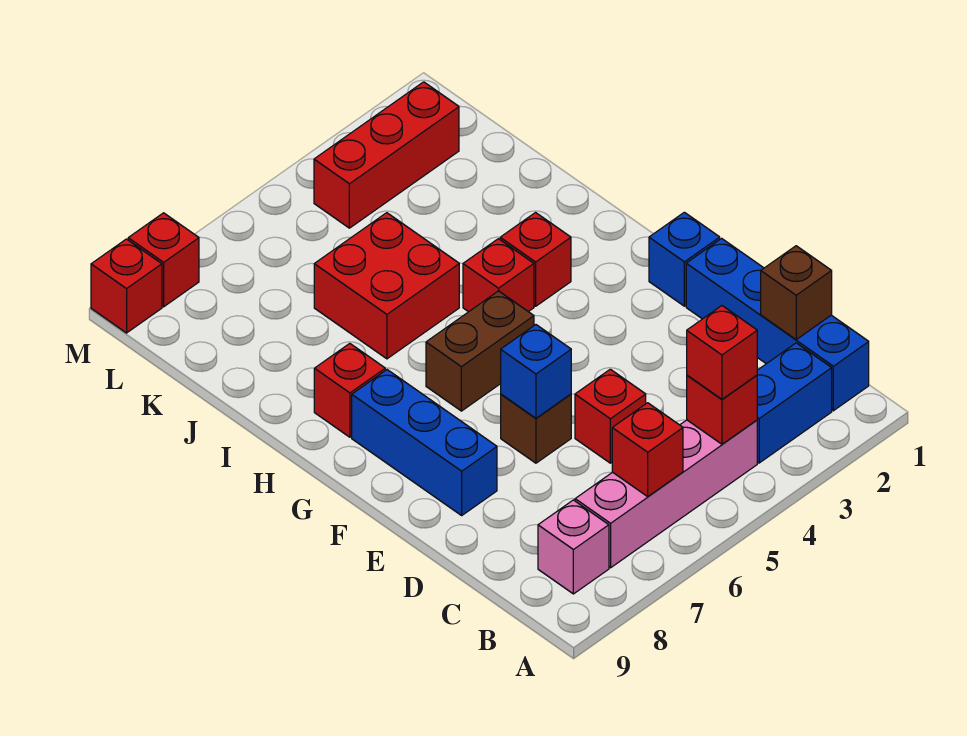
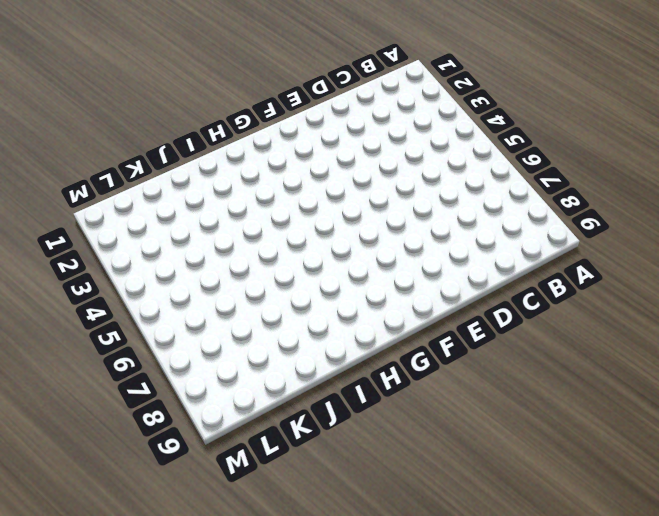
none -> blue brick B1:E1 level 1
none -> blue brick B2:B3 level 1
none -> pink brick B4:B7 level 1

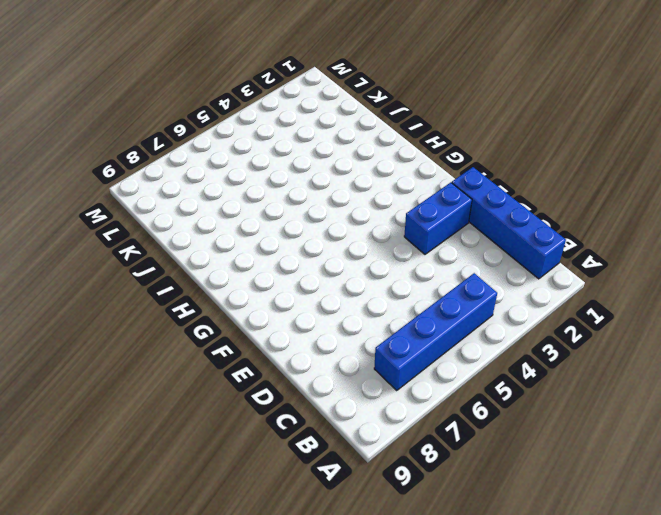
blue brick B4:B7 level 1 -> pink brick B4:B7 level 1
blue brick E2:E3 level 1 -> blue brick B2:B3 level 1
none -> pink brick B8 level 1
none -> red brick D5 level 1
none -> brown brick E6 level 1

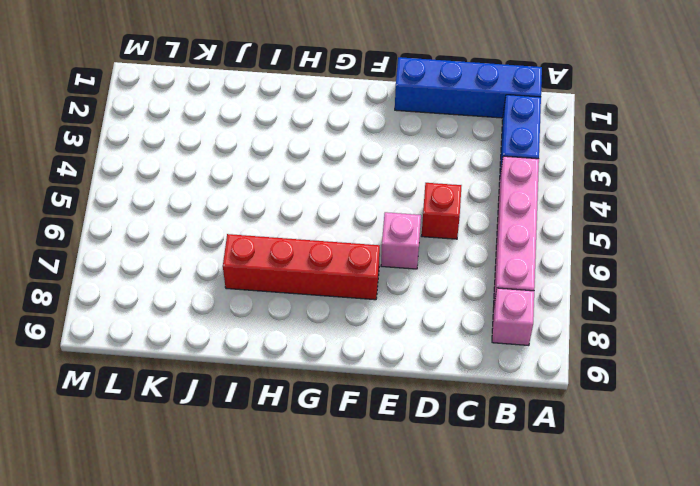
pink brick E6 level 1 -> brown brick E6 level 1
red brick F7:I7 level 1 -> none
none -> blue brick E8:G8 level 1
none -> blue brick F1 level 1
none -> brown brick G5:G6 level 1

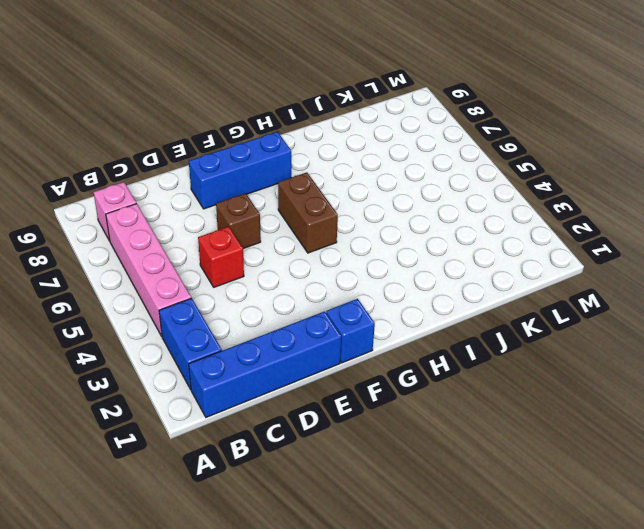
none -> red brick H3 level 1
none -> red brick H4 level 1
none -> red brick H8 level 1

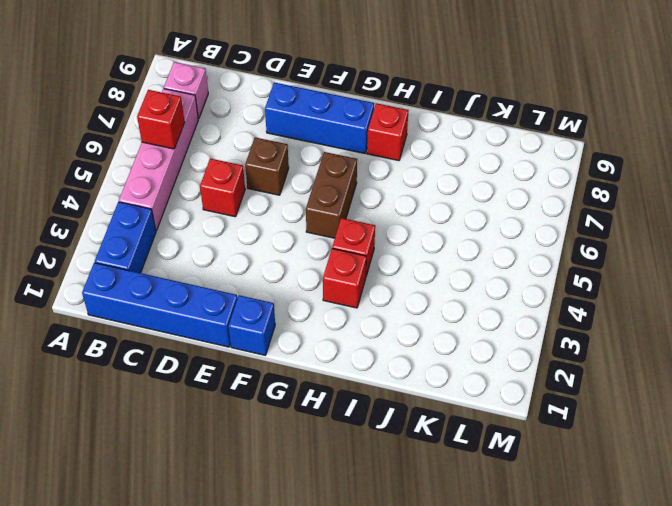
none -> red brick I5:J6 level 1
none -> red brick L2:L4 level 1
none -> red brick M8 level 1

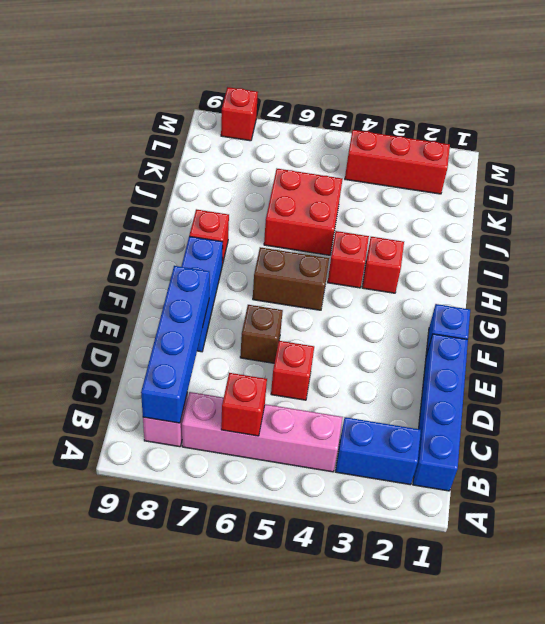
blue brick B8:E8 level 2 -> none
none -> red brick M9 level 1
none -> red brick B4 level 2
none -> brown brick C1 level 2

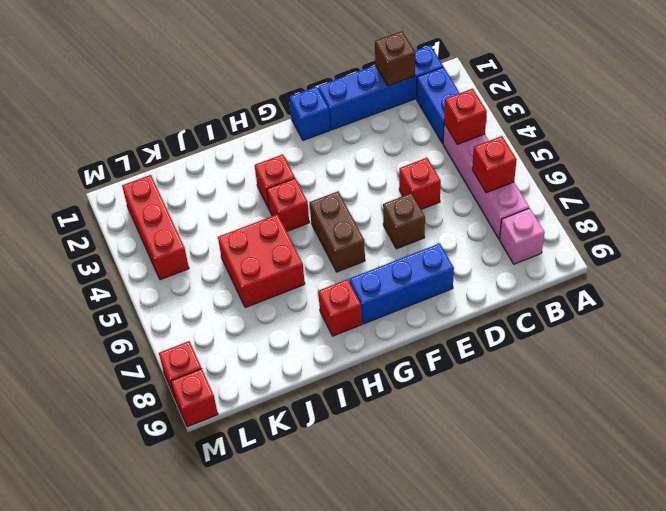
none -> blue brick E6 level 2
none -> red brick B4 level 3

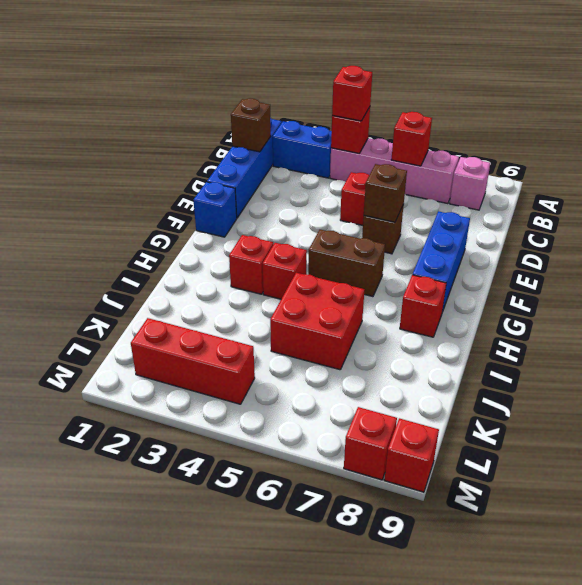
brown brick E6 level 2 -> blue brick E6 level 2

